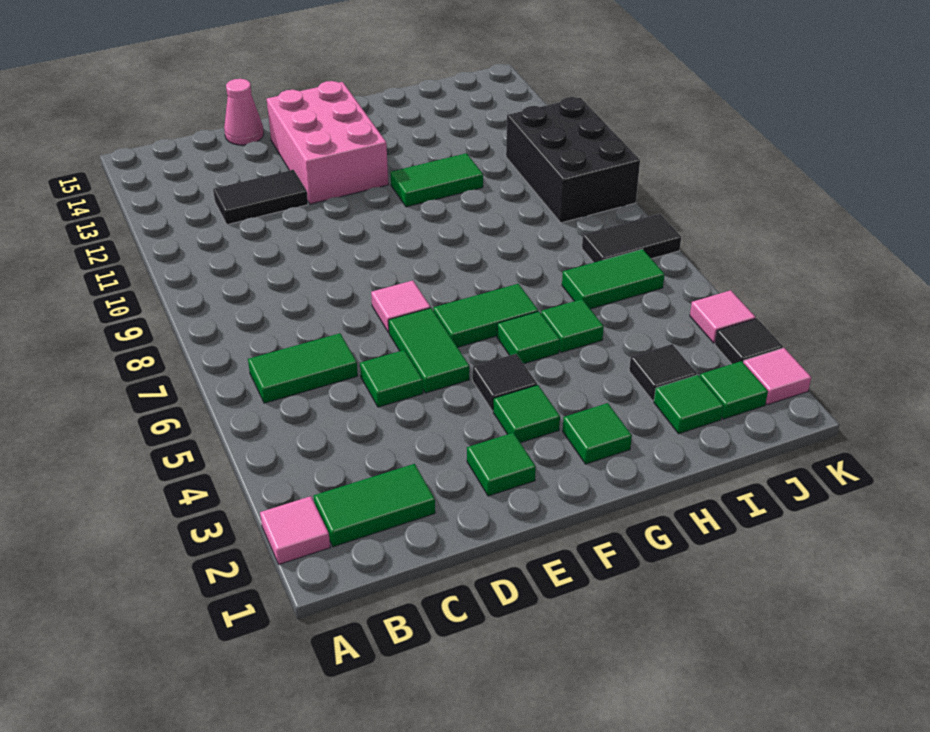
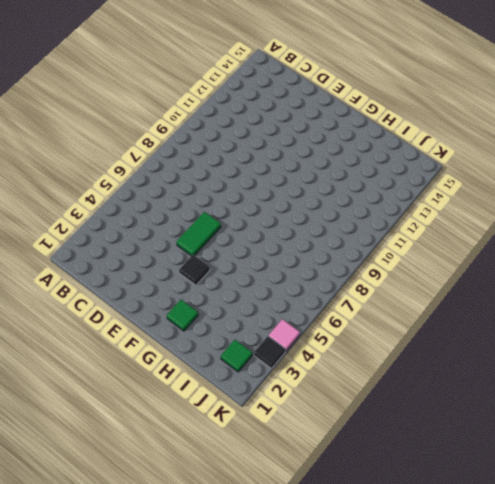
none -> pink tile A2 level 1
none -> green tile B2:C2 level 1
none -> green tile B6:C6 level 1

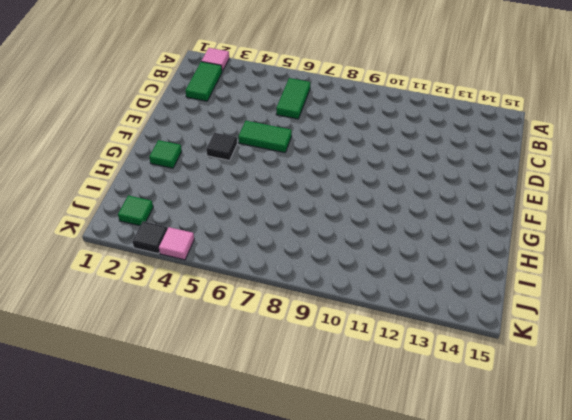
none -> black tile C12:D12 level 1
none -> green tile D5 level 1
none -> pink cone D15 level 1

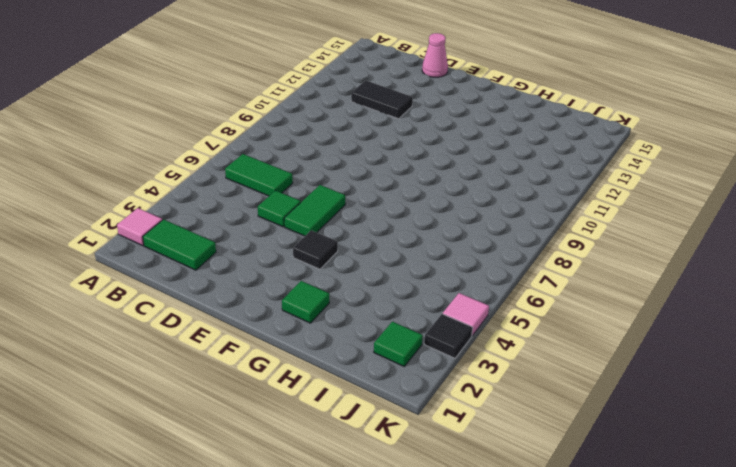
none -> green tile E2 level 1
none -> pink tile E7 level 1
none -> pink brick E12:F14 level 1

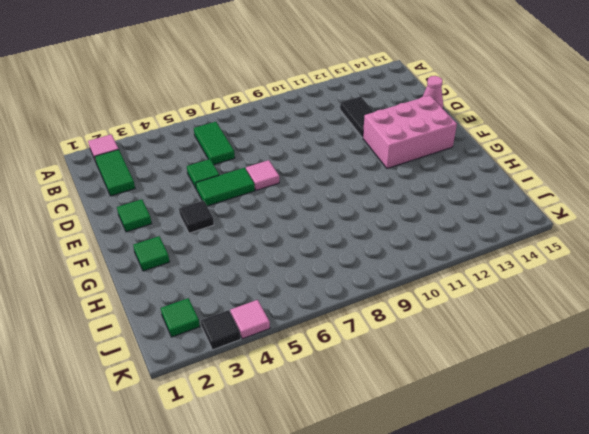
none -> green tile F3 level 1
none -> green tile F6:G6 level 1
none -> green tile G5 level 1

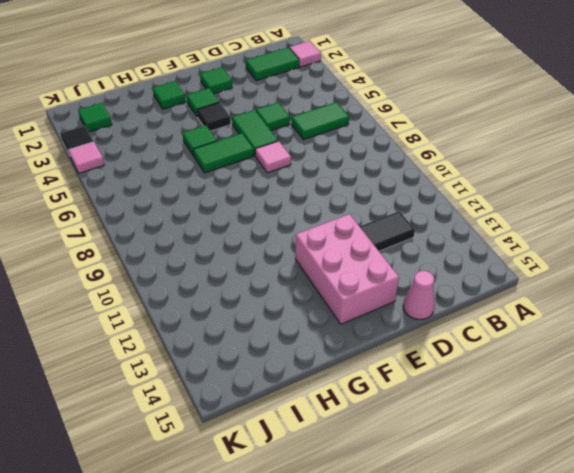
none -> green tile G11:H11 level 1
none -> green tile H5 level 1
none -> green tile I2 level 1

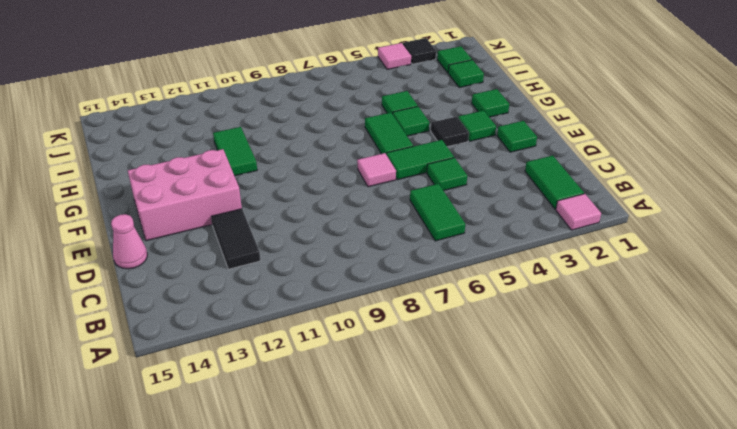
none -> black tile I3 level 1
none -> green tile I6:J6 level 1
none -> black tile J7:K7 level 1

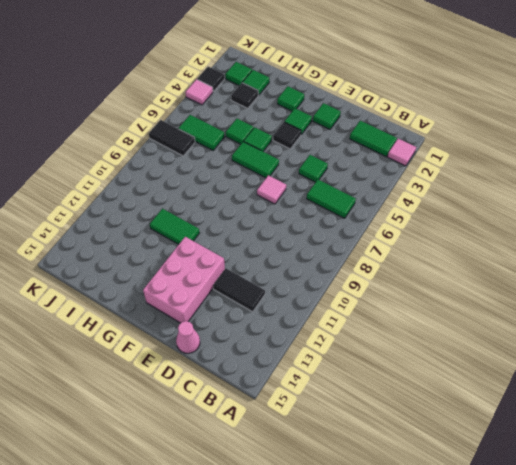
none -> green tile E5:E6 level 1
none -> black brick J9:K11 level 1
none -> pink tile K2 level 1

